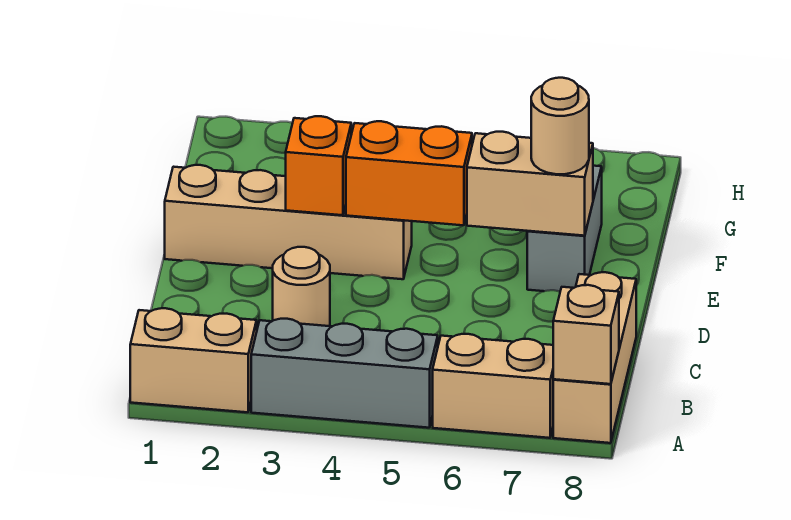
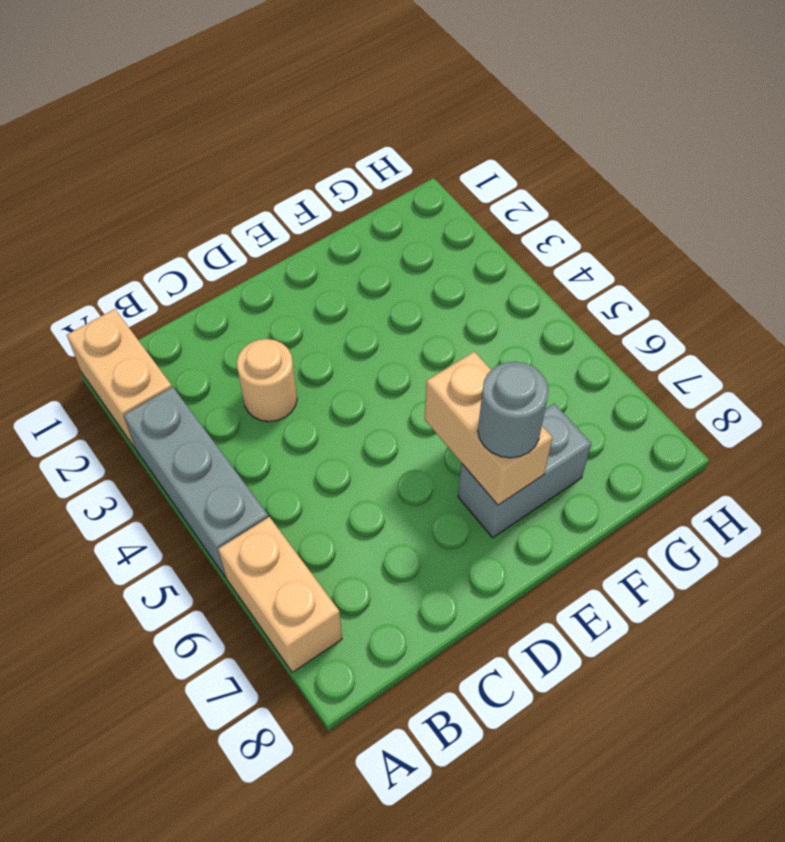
grey round brick E7 level 3 -> tan round brick E7 level 3
none -> tan brick A8:C8 level 1
none -> tan brick E1:E4 level 1
none -> tan brick A8 level 2

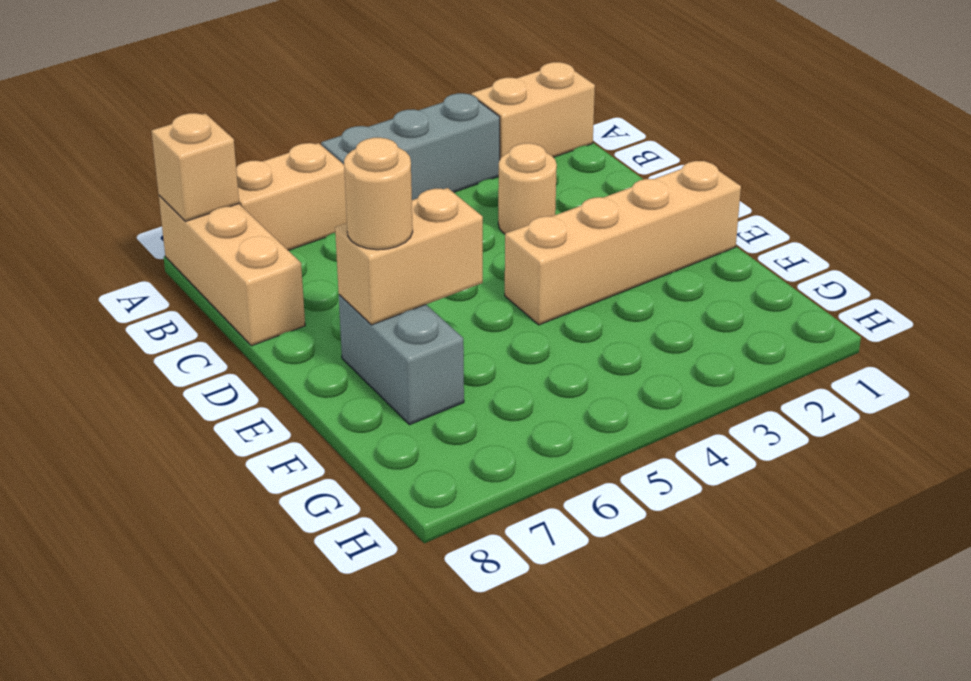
none -> orange brick E3 level 2
none -> orange brick E4:E5 level 2

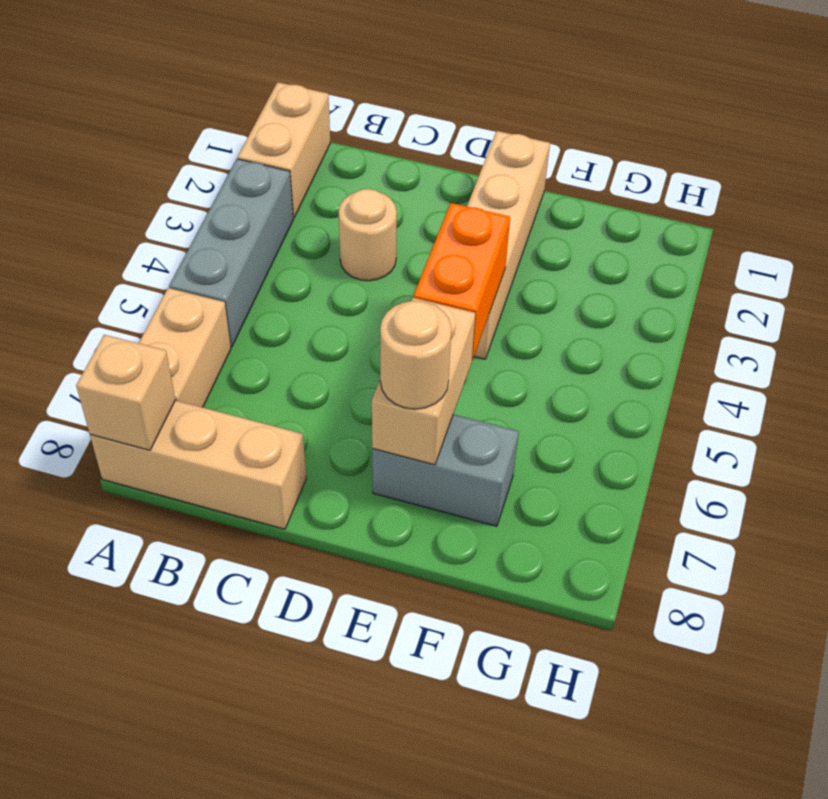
none -> orange brick E3 level 2

